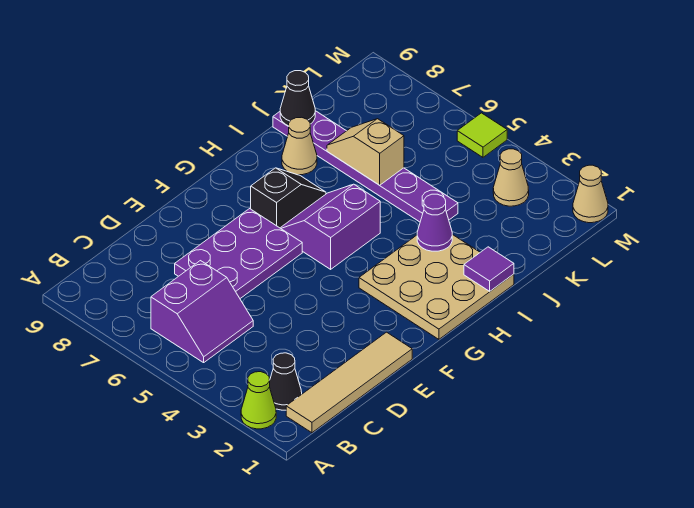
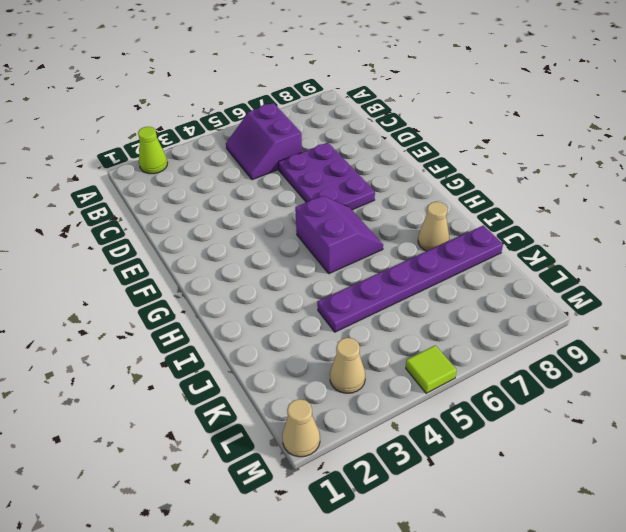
none -> tan tile B1:E1 level 1
none -> black cone B2 level 1
none -> tan plate G1:I3 level 1

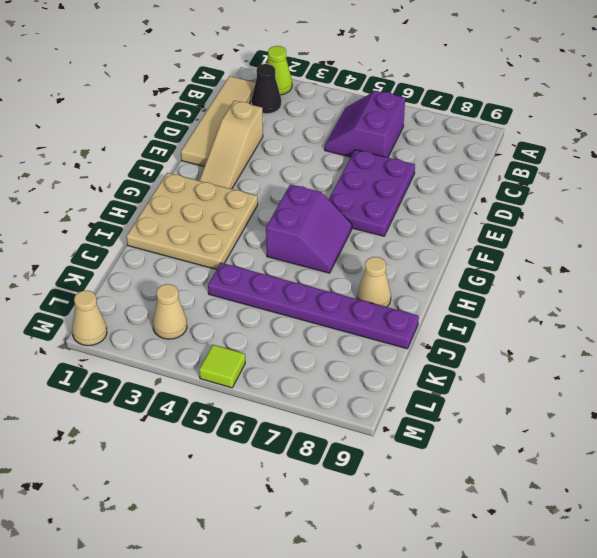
tan slope D2:F2 level 1 top D -> none
none -> black slope G7:H7 level 1 top G
none -> purple tile I1 level 2
none -> purple cone I3 level 2

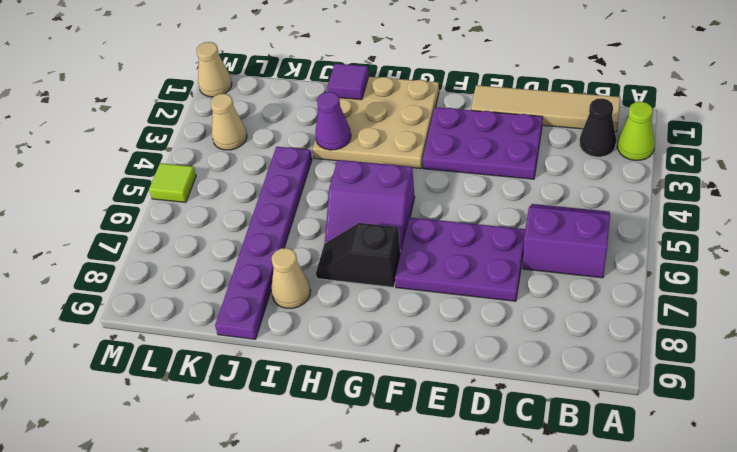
purple plate D2:F3 level 1 -> none
none -> tan slope J6:J7 level 2 top 6
none -> black cone J9 level 2

